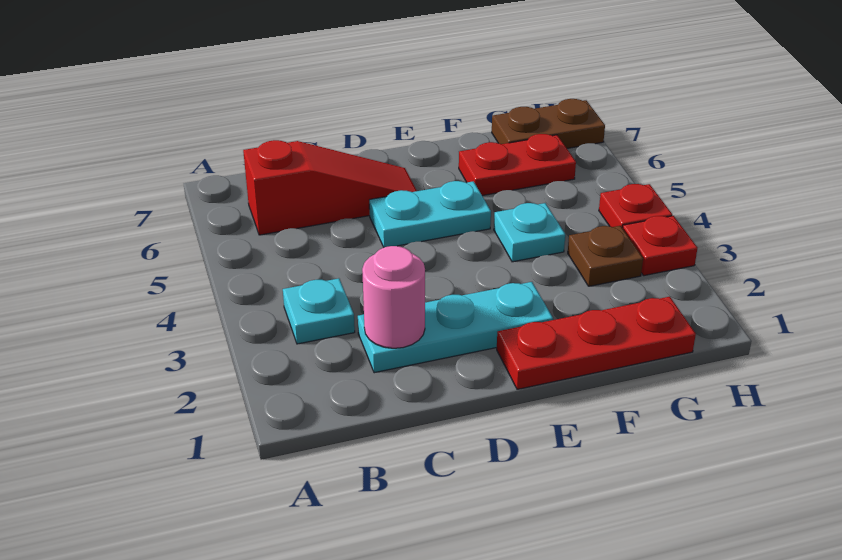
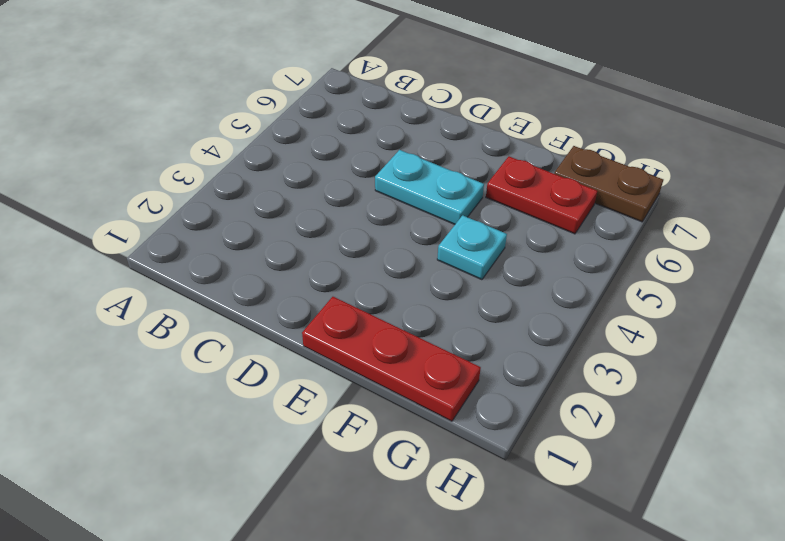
none -> cyan plate B3 level 1
none -> red slope B6:D6 level 1 top B
none -> cyan plate C2:E2 level 1

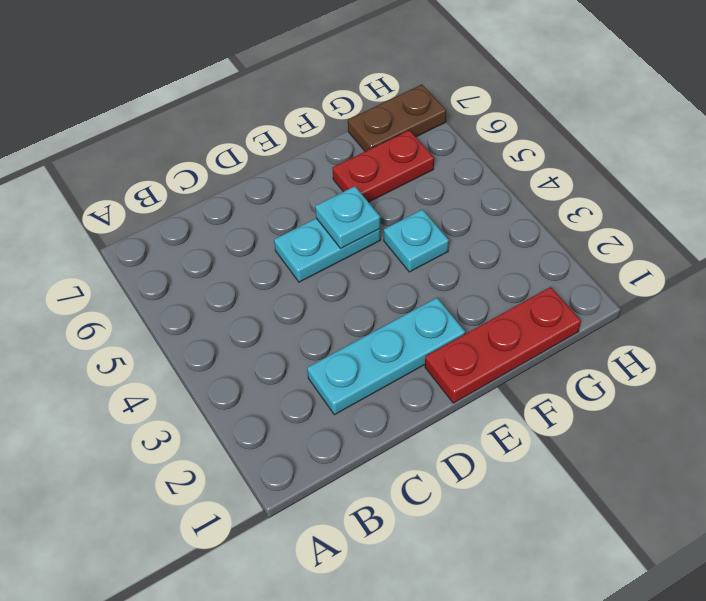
cyan plate E5 level 2 -> cyan plate B3 level 1
none -> red slope B6:D6 level 1 top B
none -> brown plate G3 level 1
none -> red plate H3 level 1

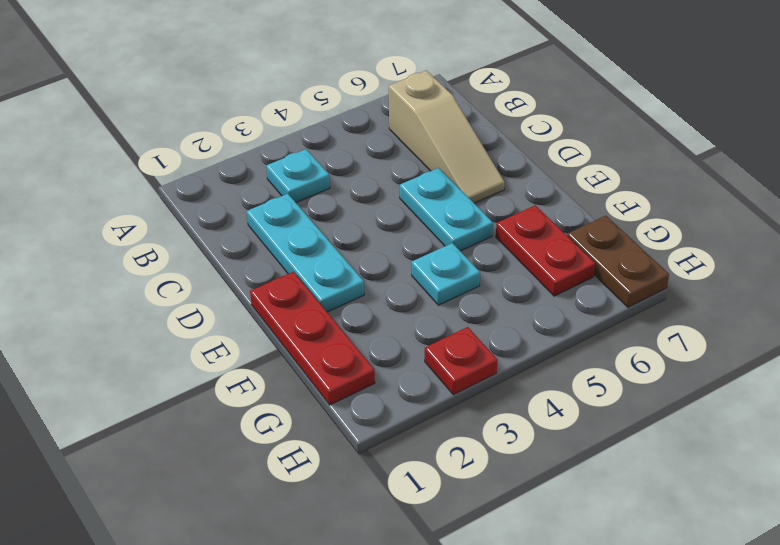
tan slope B6:D6 level 1 top B -> red slope B6:D6 level 1 top B
none -> brown plate G3 level 1
none -> red plate H4 level 1
none -> pink round brick C2 level 2

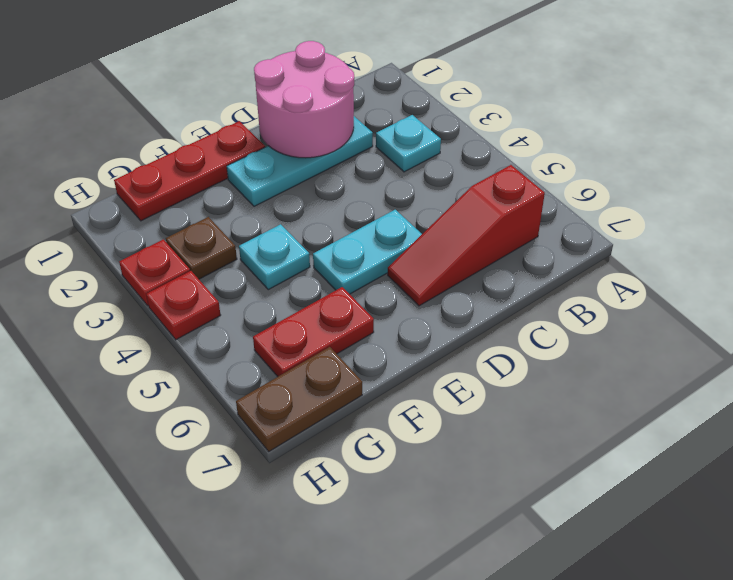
pink round brick C1:D2 level 2 -> pink round brick C2 level 2

